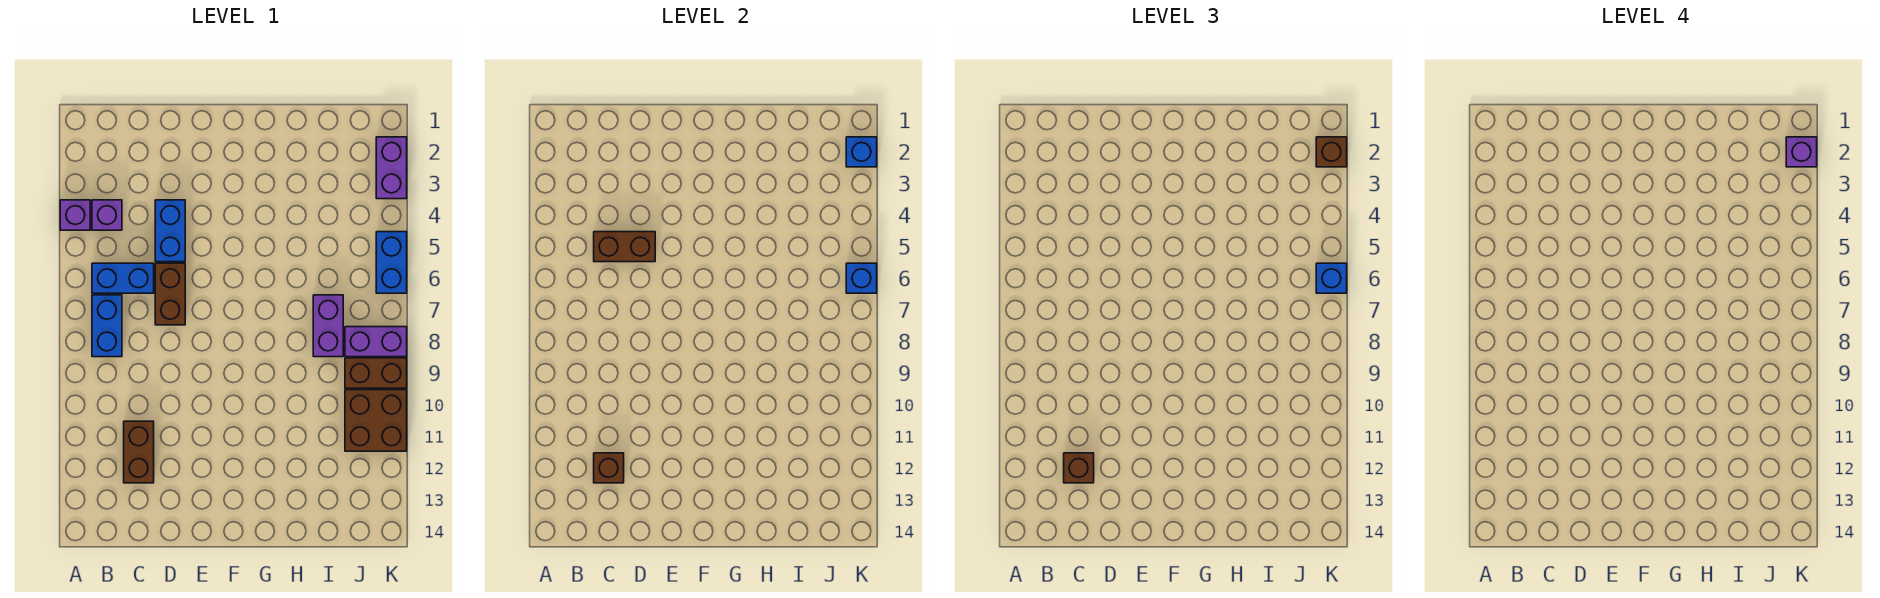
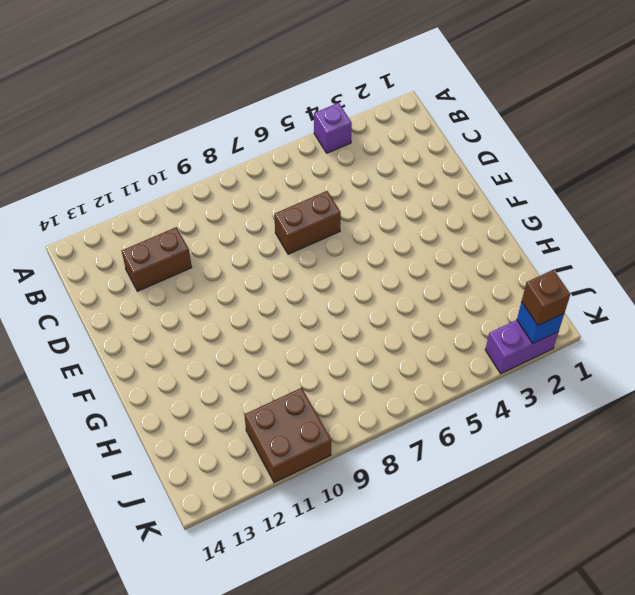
none -> purple brick B4 level 1
none -> blue brick B6:C6 level 1
none -> blue brick B7:B8 level 1

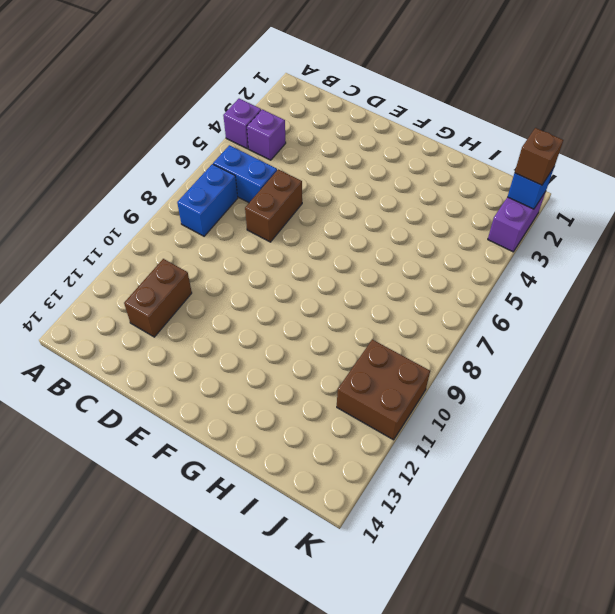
none -> blue brick D4:D5 level 1
none -> purple brick I7:I8 level 1
none -> purple brick J8:K8 level 1

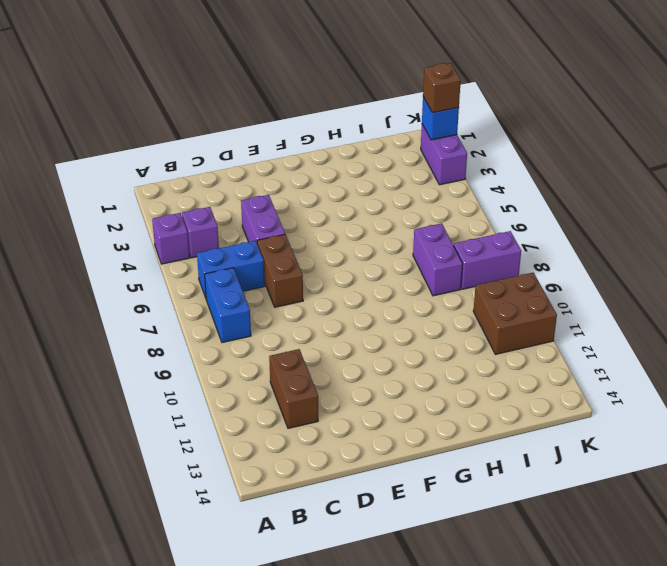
purple brick D4:D5 level 1 -> blue brick D4:D5 level 1
none -> brown brick J9:K9 level 1
none -> blue brick K5:K6 level 1
none -> brown brick C5:D5 level 2

